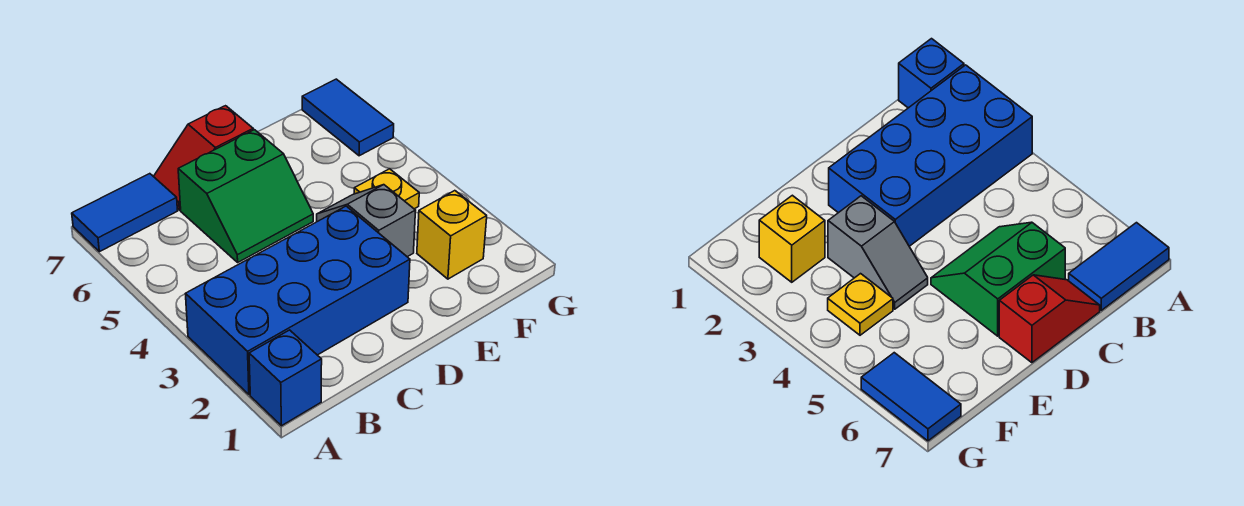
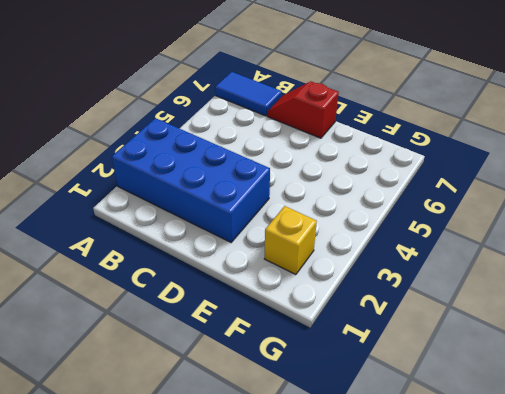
none -> blue brick A1 level 1
none -> green slope C5:D6 level 1 top 6

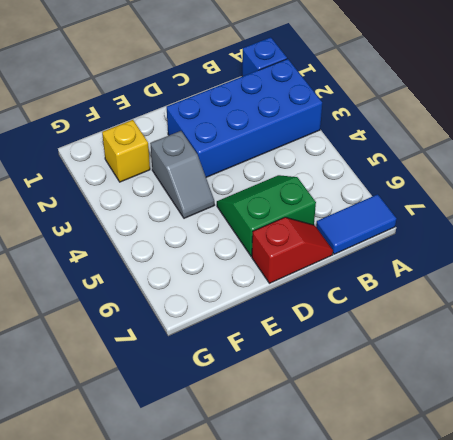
none -> yellow plate F4 level 1
none -> blue tile G6:G7 level 1

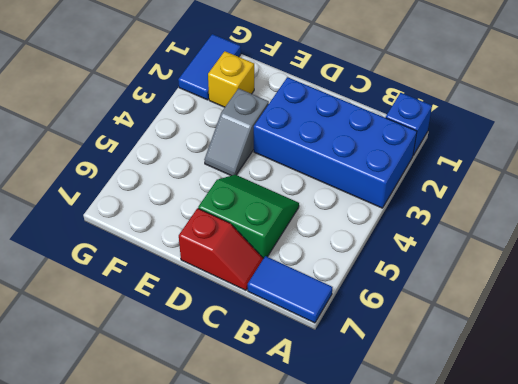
blue tile G1:G2 level 1 -> blue tile G6:G7 level 1
none -> yellow plate F4 level 1

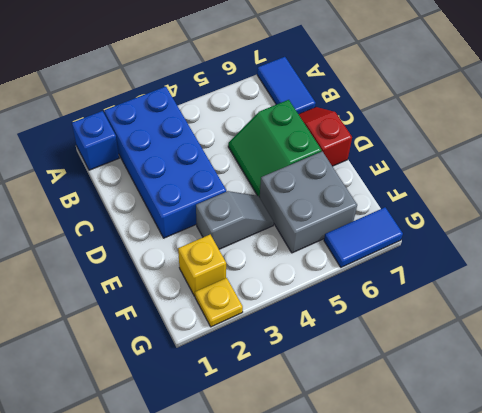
grey brick E5:F6 level 1 -> none
yellow plate G2 level 1 -> yellow plate F4 level 1

